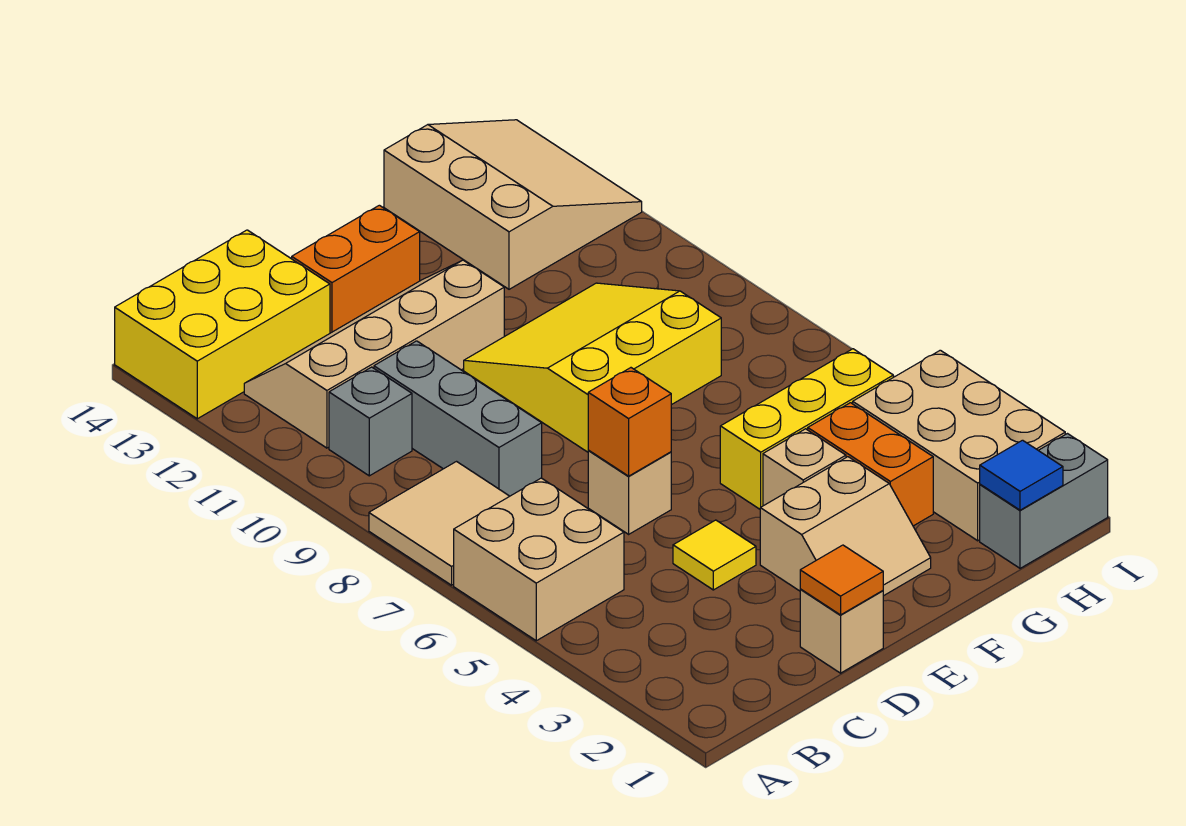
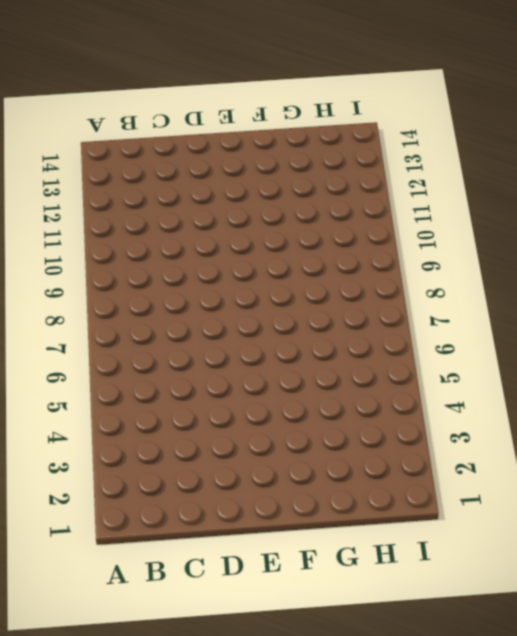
none -> tan brick A5:B6 level 1
none -> tan tile A7:B8 level 1
none -> yellow brick A13:C14 level 1

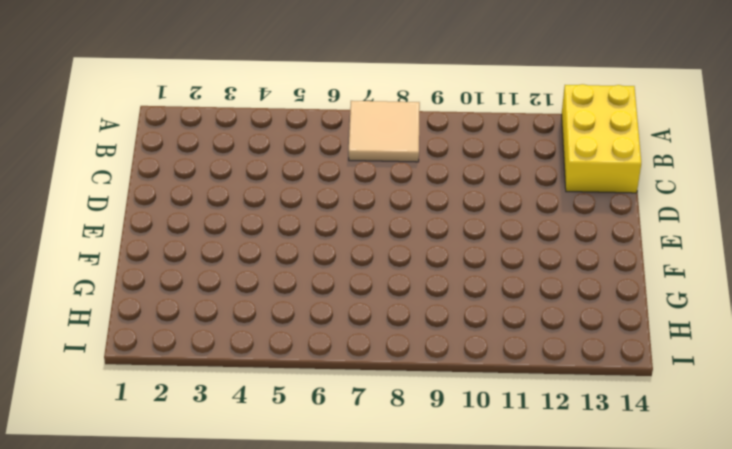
none -> tan brick A5:B6 level 1
none -> grey brick B10 level 1
none -> tan slope B11:E12 level 1 top 11

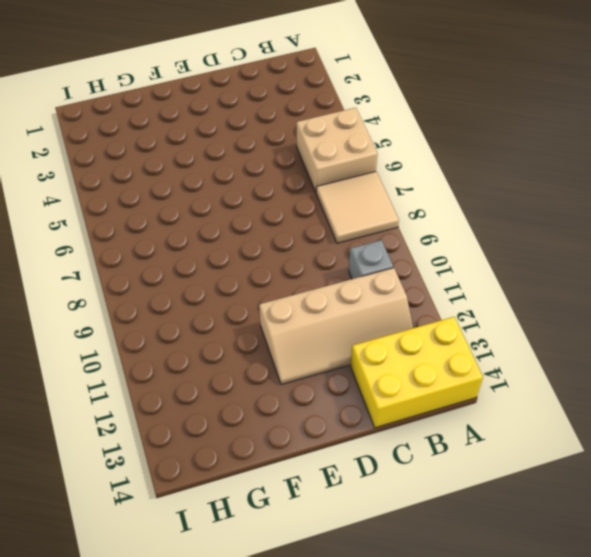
none -> grey brick C8:C10 level 1
none -> tan brick D1 level 1
none -> yellow tile D4 level 1

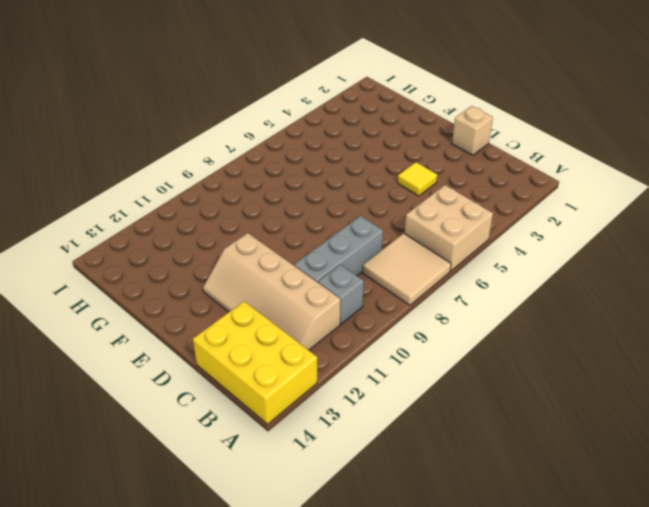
none -> tan brick D6 level 1
none -> orange brick D13:E13 level 1
none -> tan slope E2:F3 level 1 top 3

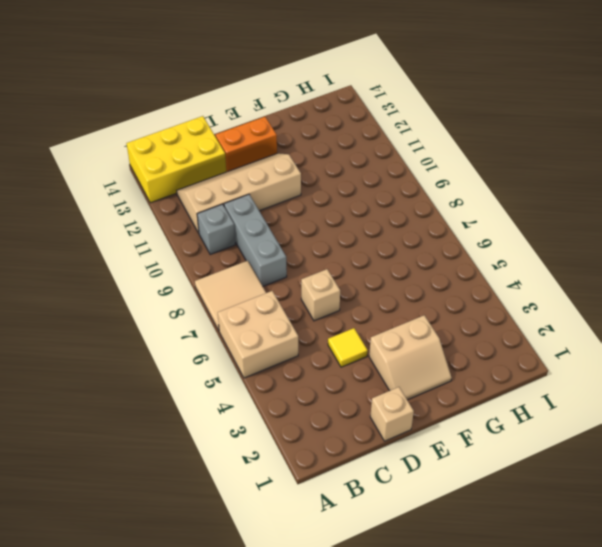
none -> yellow slope E8:G10 level 1 top 8
none -> tan brick F4 level 1
none -> yellow brick F5:H5 level 1

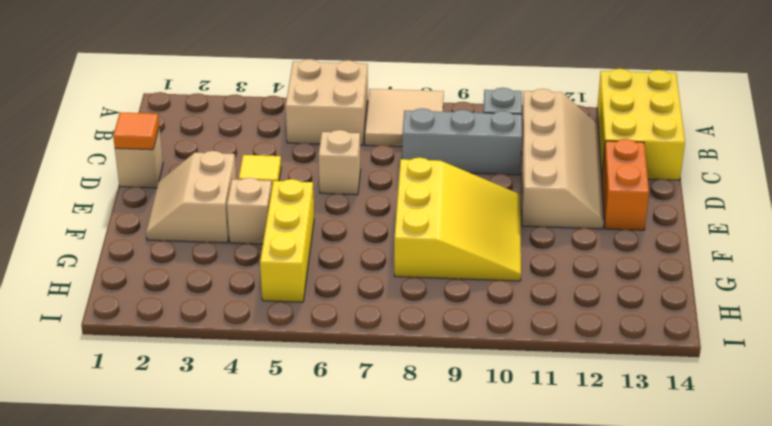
none -> orange brick G3:G4 level 1
none -> tan slope G12:I14 level 1 top G
none -> grey brick H1:I1 level 1

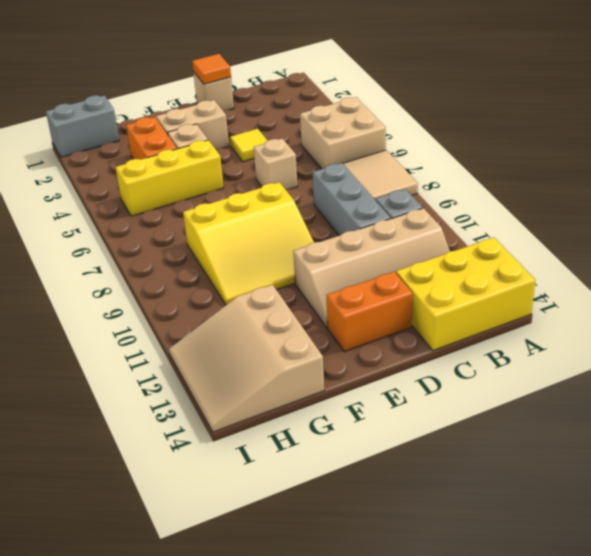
none -> tan brick H2:I4 level 1
none -> orange brick D6 level 2
none -> blue tile H1 level 2

